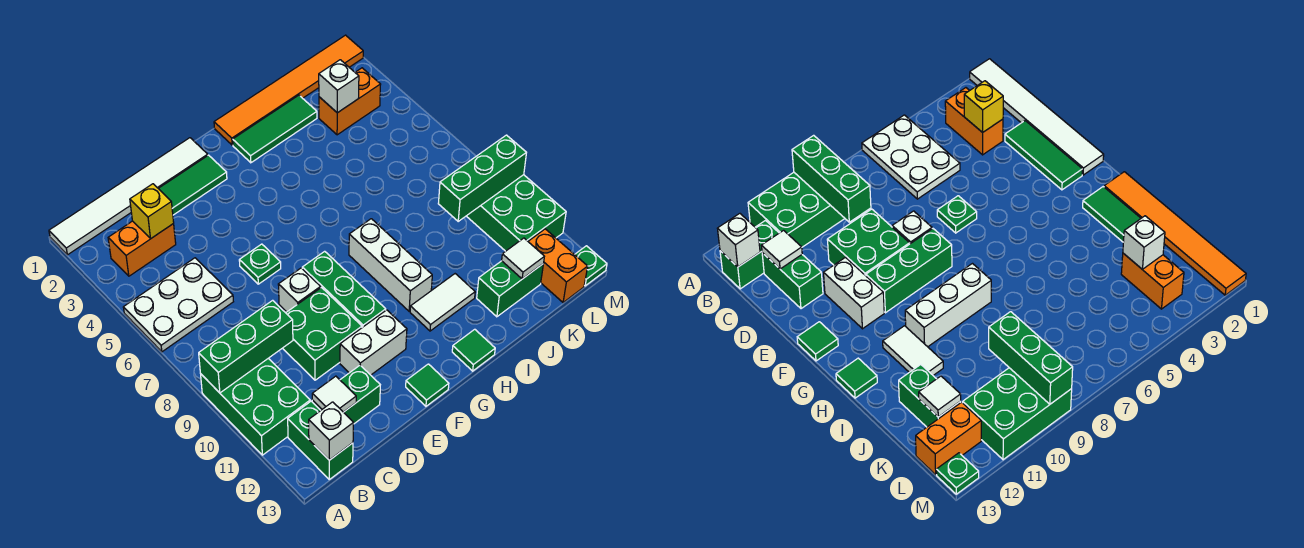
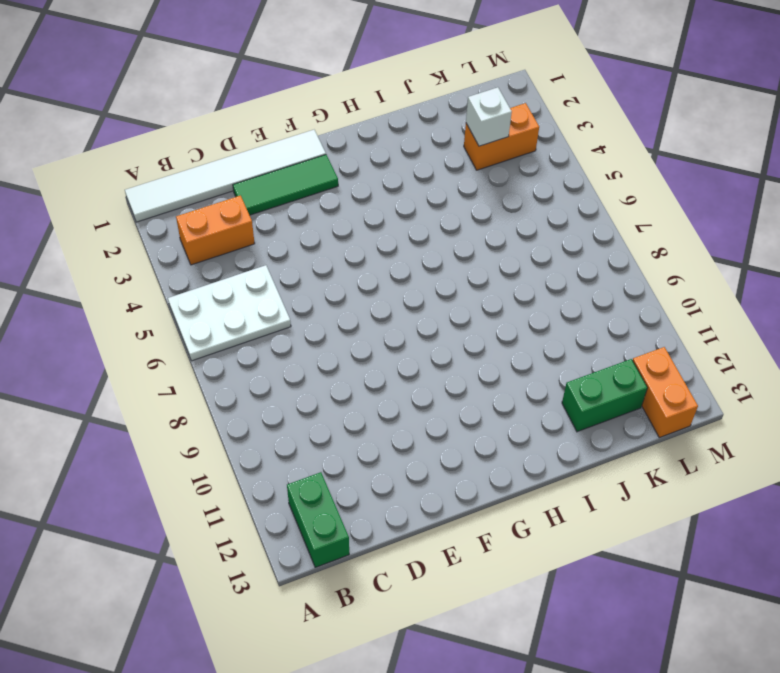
none -> green brick A9:B11 level 1
none -> green brick C12:D12 level 1
none -> green brick D9:E10 level 1
none -> green plate E6 level 1

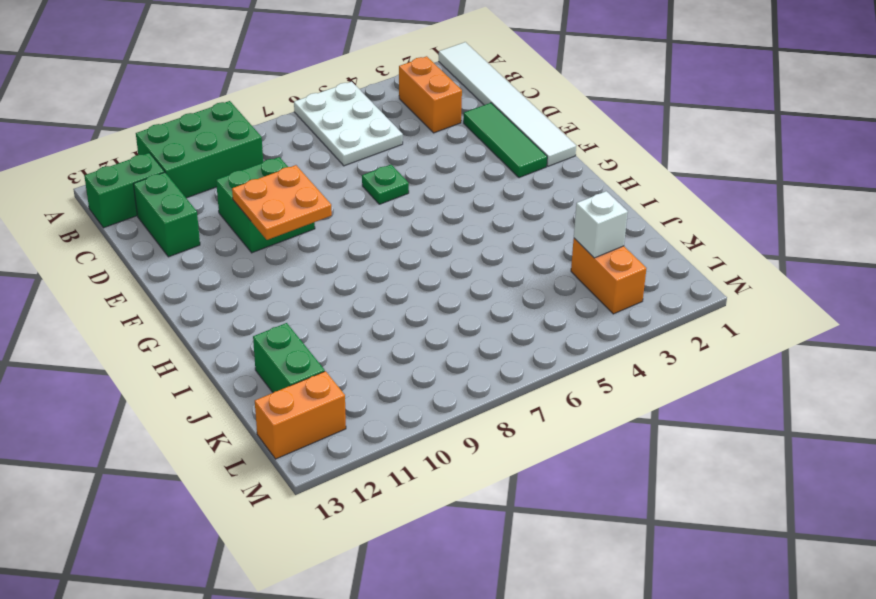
orange plate E9:F10 level 2 -> none
none -> white brick E8 level 1
none -> white brick E11:F11 level 1
none -> green brick F8:F10 level 1
none -> green tile F13 level 1

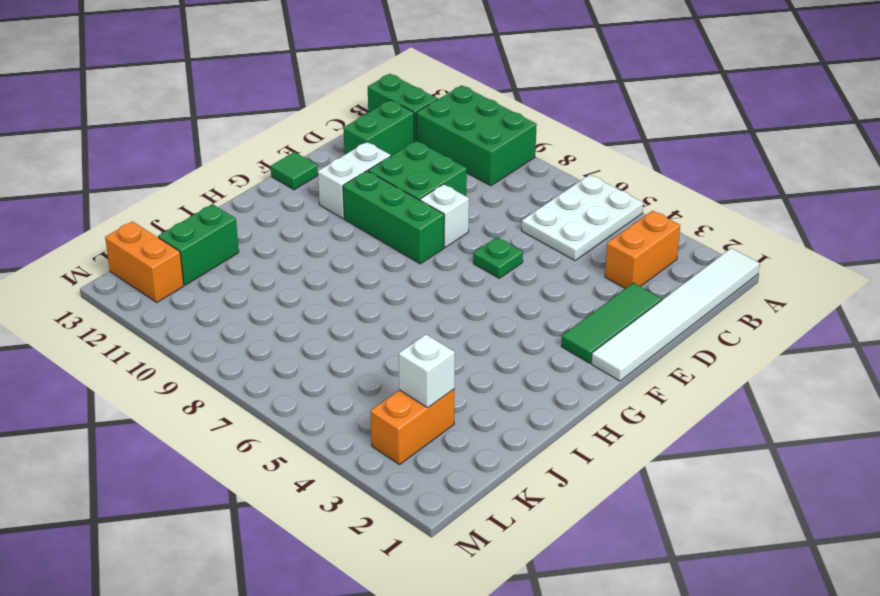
none -> orange tile H1:M1 level 1
none -> green tile H2:J2 level 1
none -> white brick H8:H10 level 1
none -> white tile H11:I11 level 1

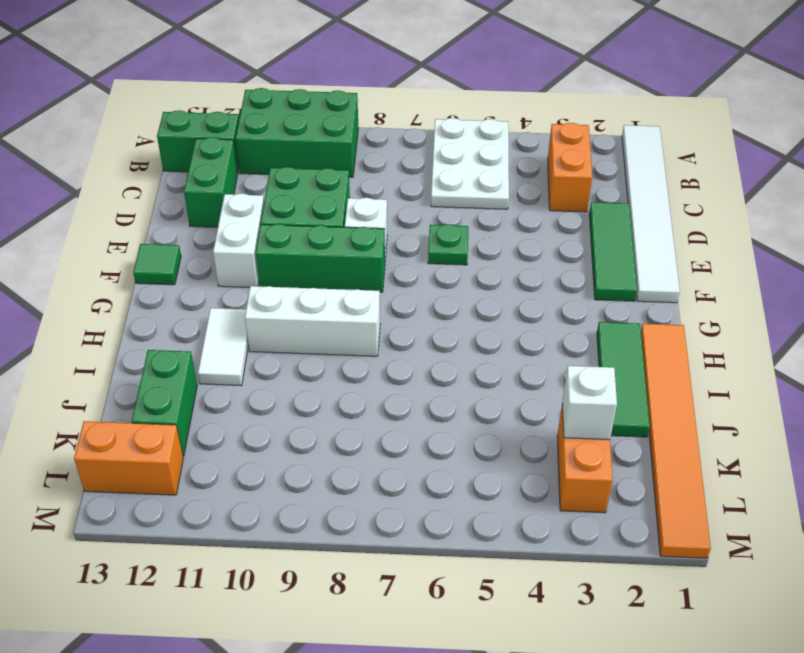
none -> green tile H13 level 1
none -> green brick L9:M11 level 1
none -> green plate M13 level 1
none -> green brick A9:C9 level 2

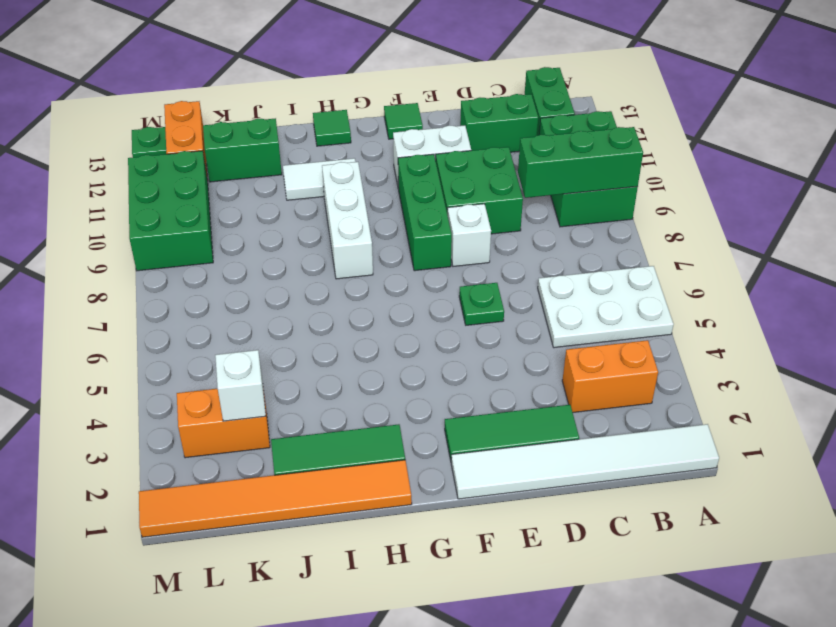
none -> white brick B13 level 2
none -> yellow brick C3 level 2
none -> white tile C12 level 2
none -> green brick K9:M9 level 2

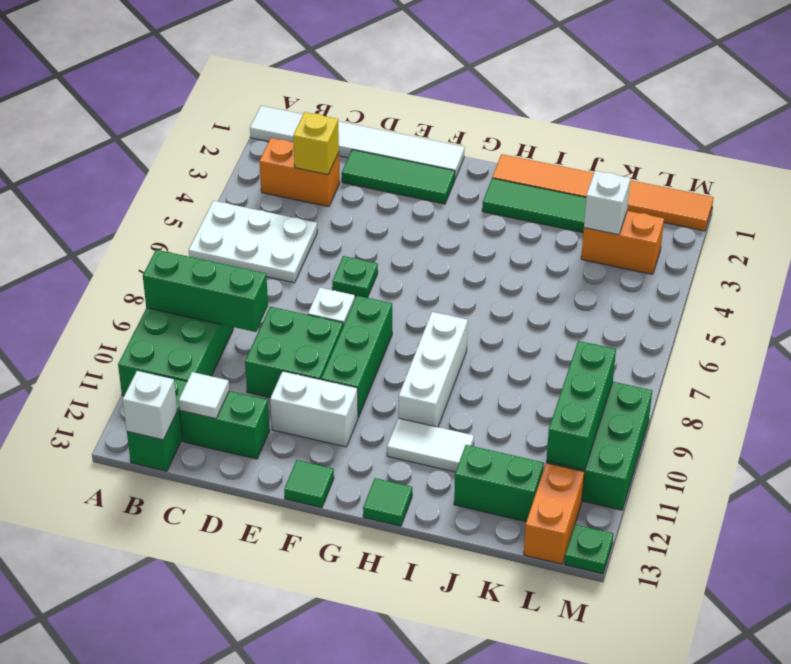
green brick L9:L11 level 2 -> green brick K9:M9 level 2
none -> white tile K12 level 2

